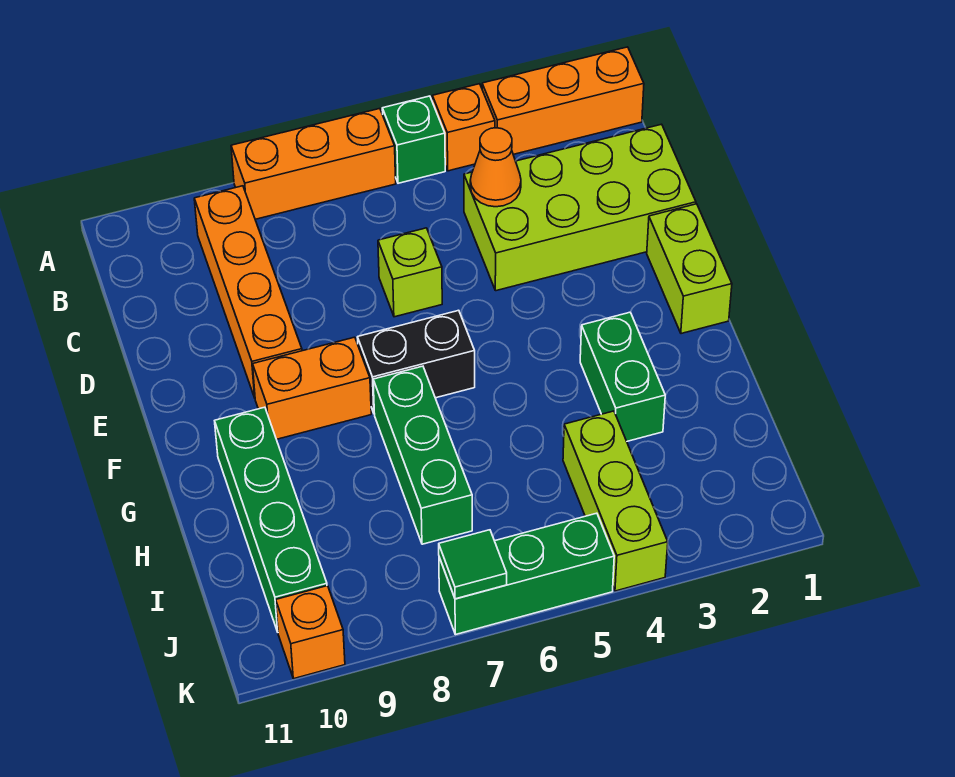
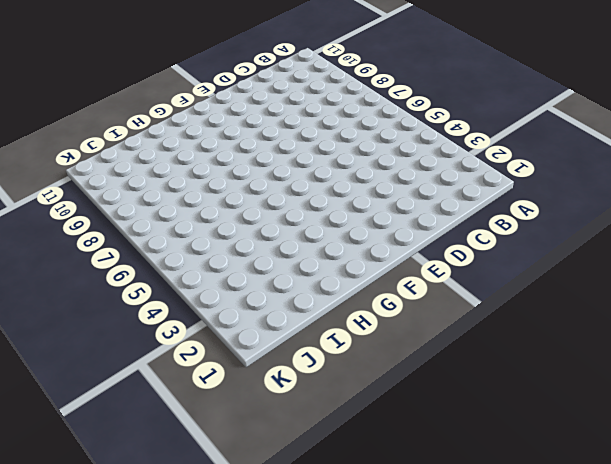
none -> orange brick A1:A3 level 1
none -> orange brick A4 level 1
none -> green brick A5 level 1

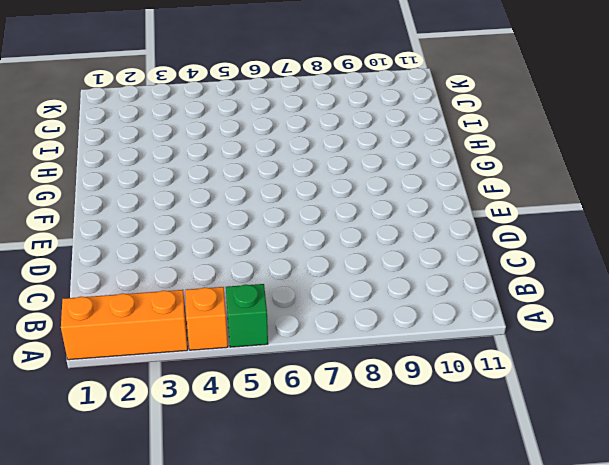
none -> orange brick A6:A8 level 1
none -> orange brick B9:E9 level 1
none -> lime brick C1:D4 level 1

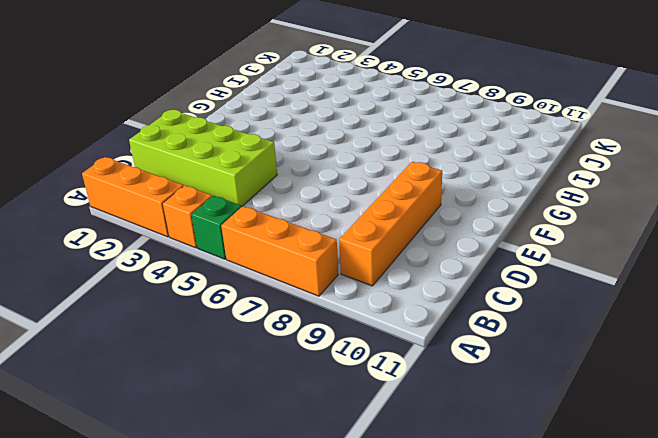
none -> lime brick D6 level 1
none -> lime brick E1:F1 level 1
none -> black brick F6:F7 level 1

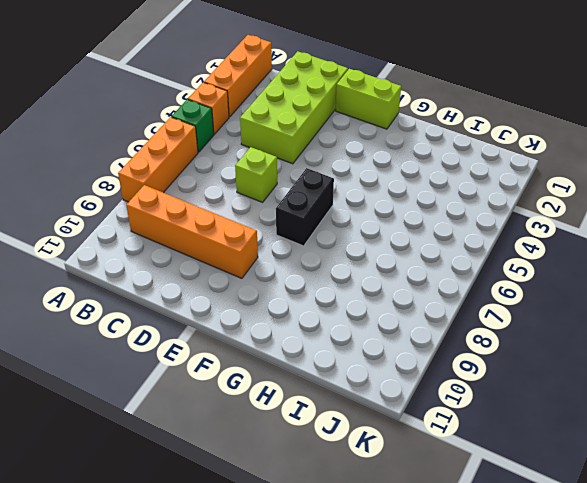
none -> orange brick F8:F9 level 1
none -> green brick G3:H3 level 1
none -> green brick G7:I7 level 1

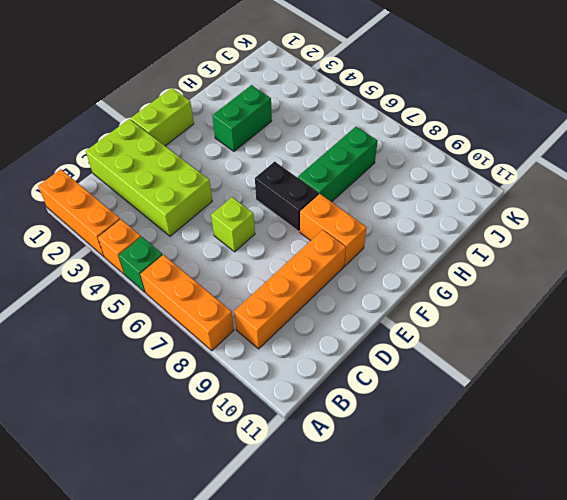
none -> green brick G10:J10 level 1
none -> lime brick I4:K4 level 1
none -> green brick K5:K7 level 1

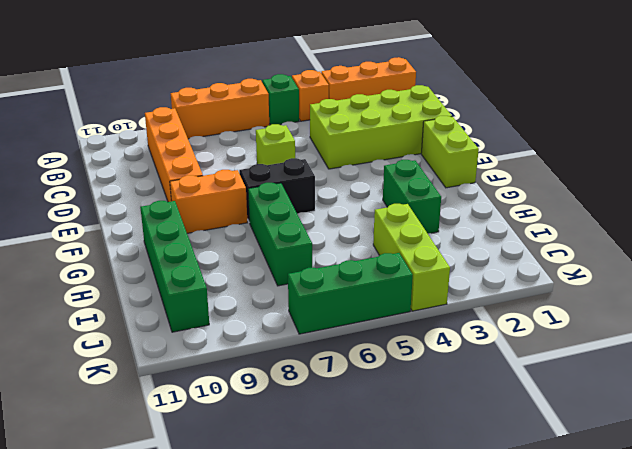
none -> orange brick K10 level 1
none -> orange cone C4 level 2
none -> green tile K7 level 2

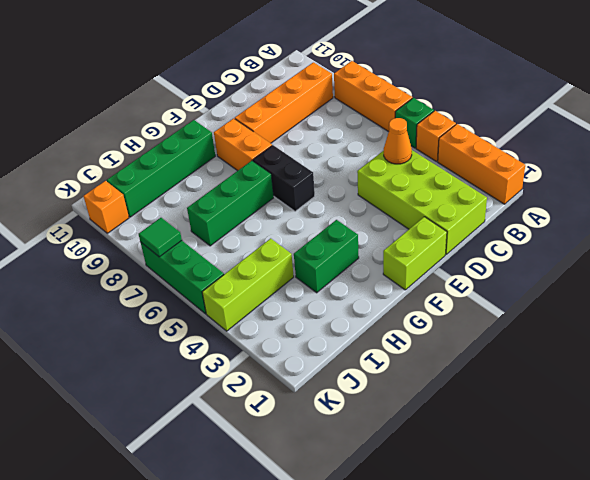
none -> lime brick D6 level 1

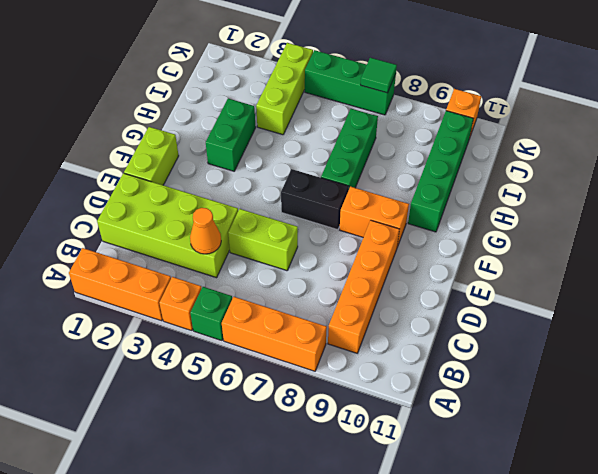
lime brick D5:D6 level 1 -> lime brick D6 level 1

